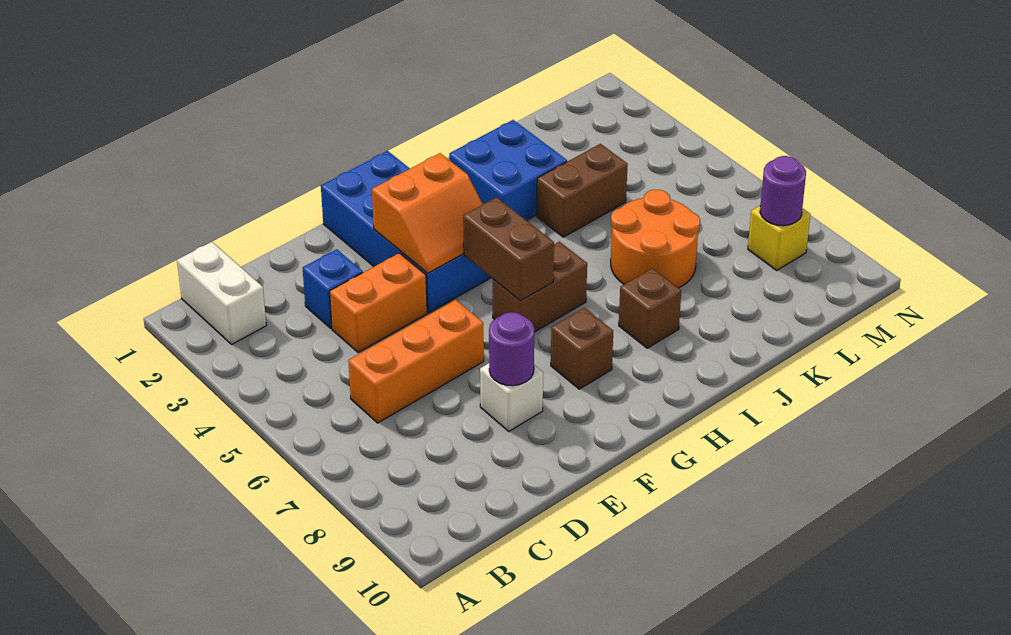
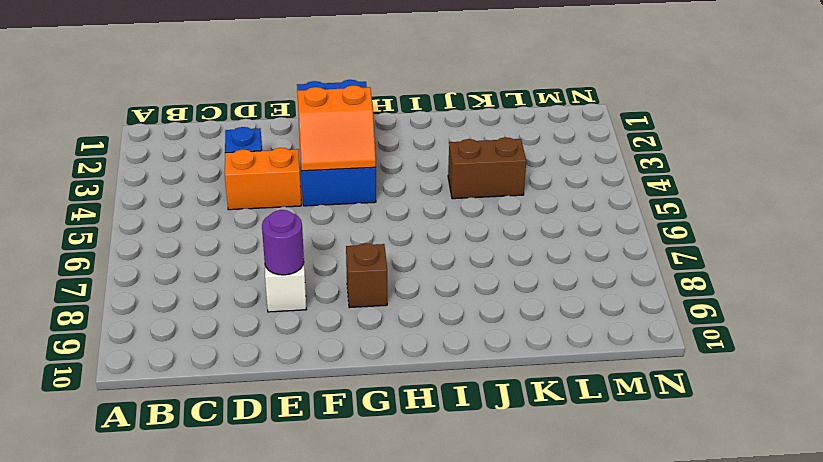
none -> white brick B1:B2 level 1
none -> orange brick C6:E6 level 1
none -> brown brick G6:H6 level 1

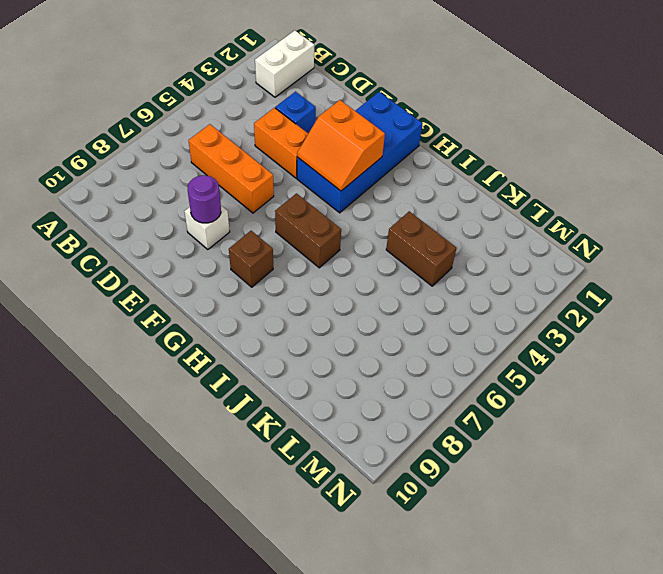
none -> blue brick I2:J3 level 1
none -> brown brick I8 level 1
none -> orange round brick J6:K7 level 1

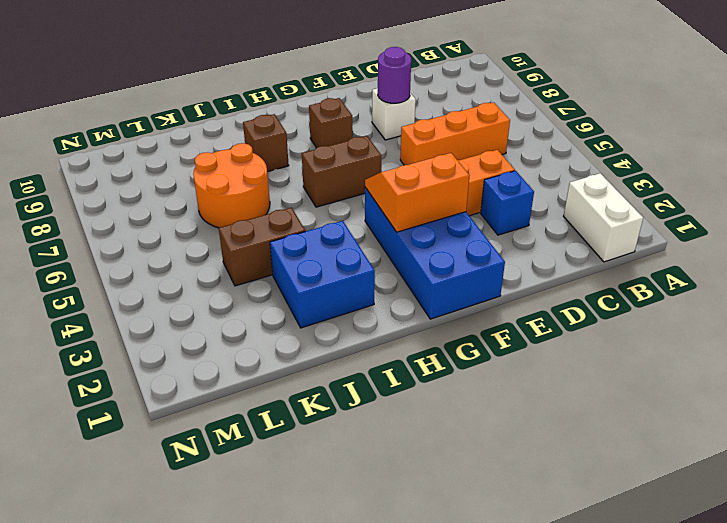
none -> yellow brick M8 level 1
none -> brown brick G5:G6 level 2
none -> purple round brick M8 level 2

